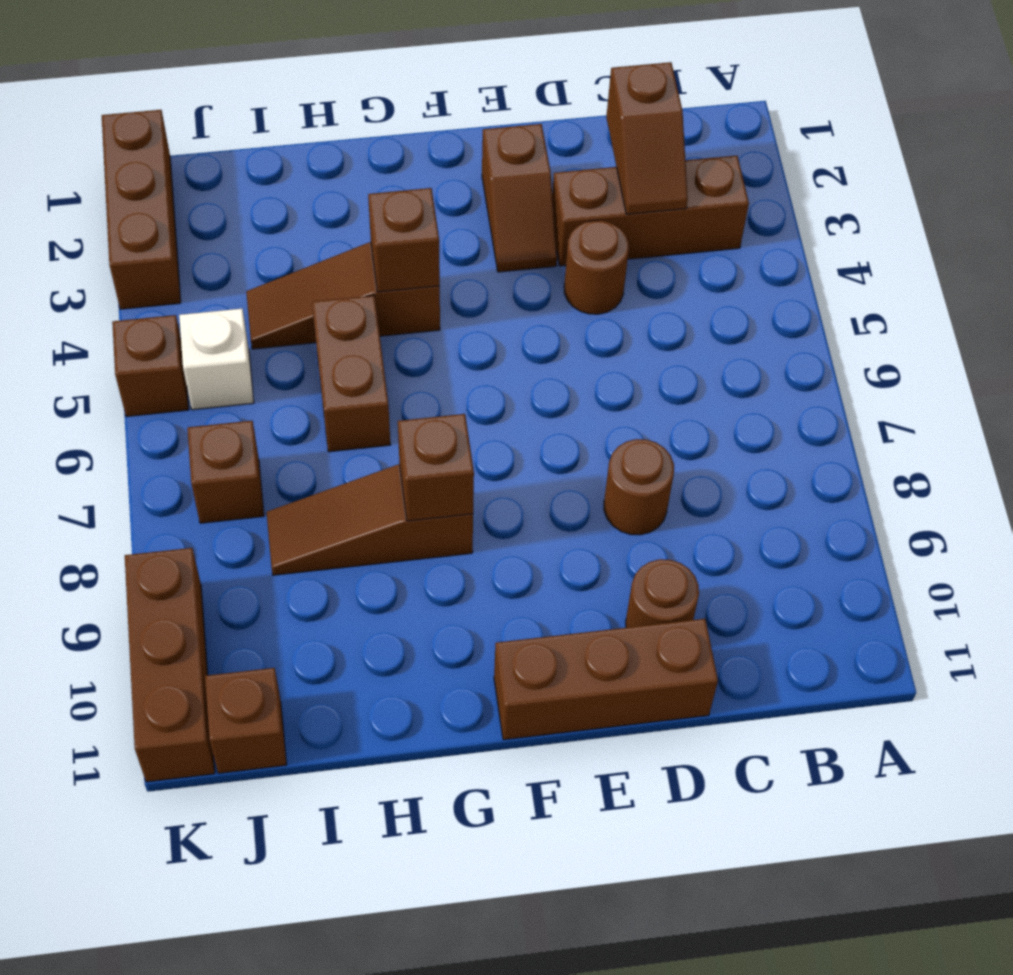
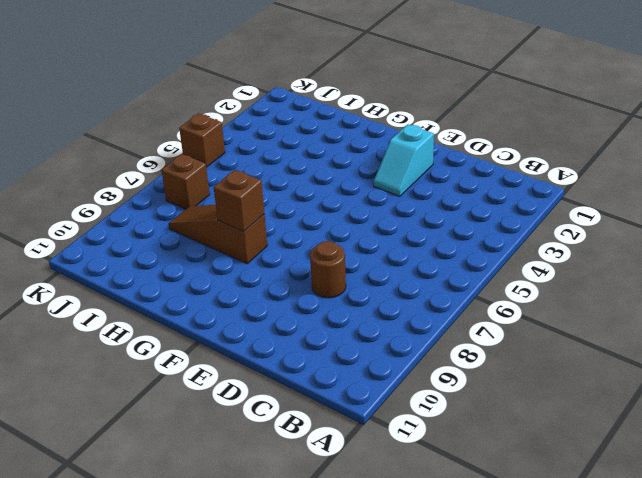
cyan slope E2:E3 level 1 top 2 -> brown slope E2:E3 level 1 top 2
none -> brown brick B3:D3 level 1
none -> brown round brick D4 level 1
none -> brown round brick D10 level 1

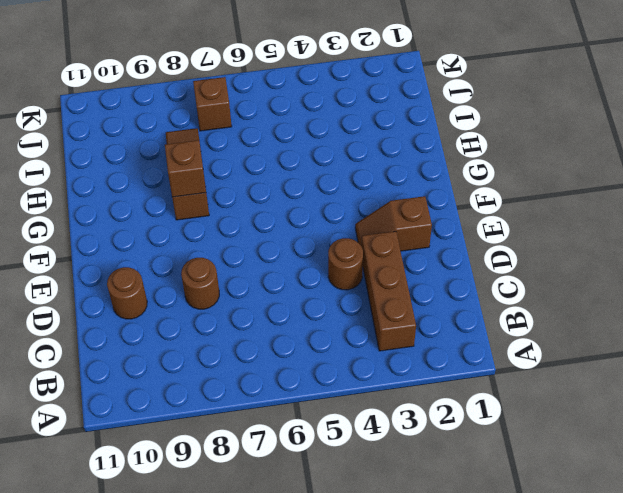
none -> brown brick D11:F11 level 1
none -> brown slope G4:I4 level 1 top G
none -> brown brick H5:H6 level 1

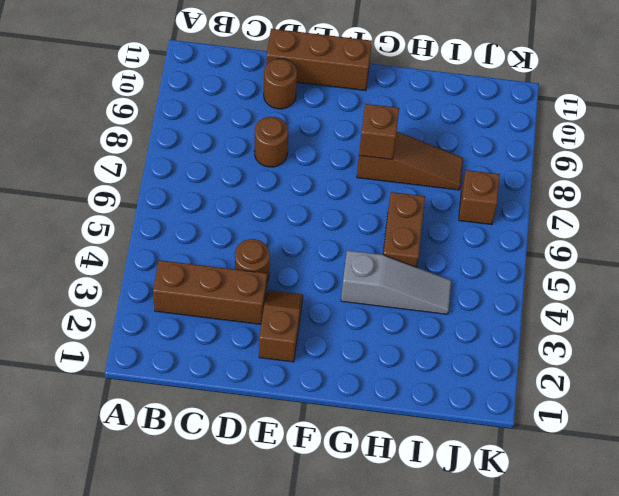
grey slope G4:I4 level 1 top G -> brown slope G4:I4 level 1 top G
none -> white brick J5 level 1
none -> brown brick J11 level 1
none -> brown brick K1:K3 level 1

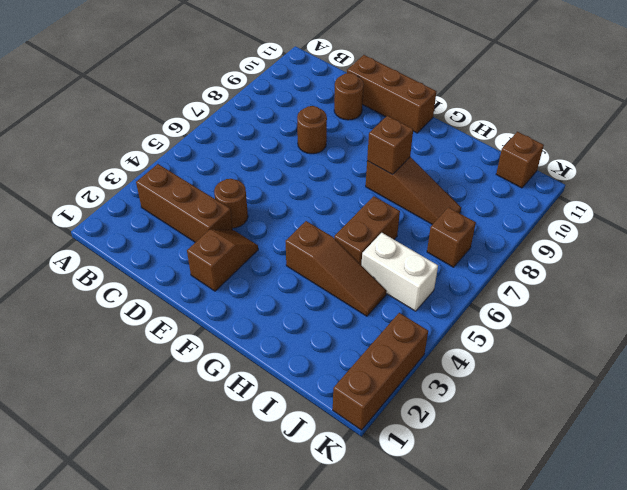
white brick I5:J5 level 1 -> white brick J5 level 1
none -> brown brick K5 level 1
none -> brown brick K9:K11 level 1
none -> brown slope C2:C3 level 2 top 2

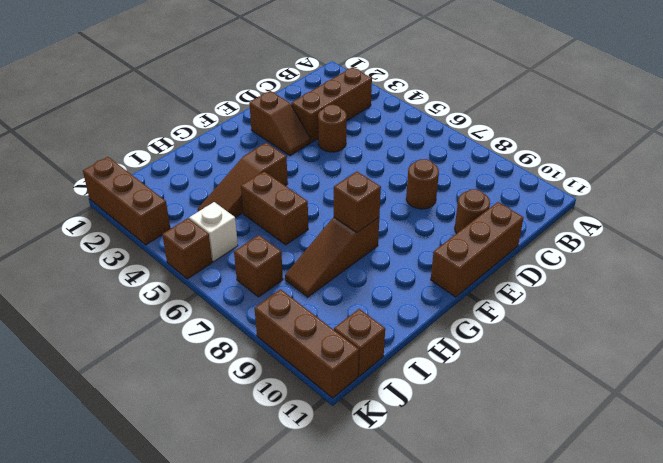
none -> brown slope C2:C3 level 2 top 2
none -> brown brick G4 level 2

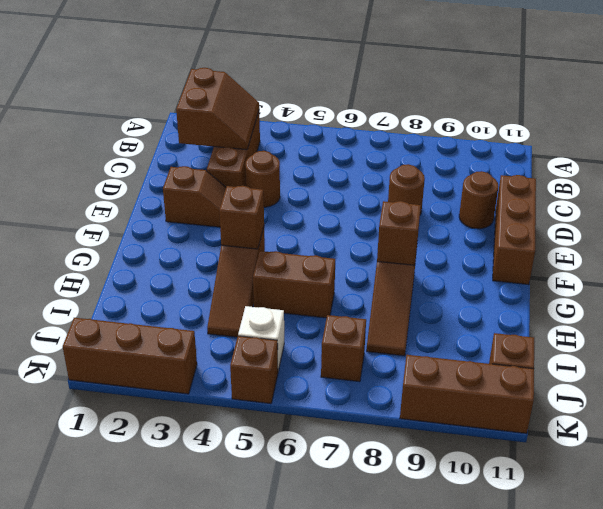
brown slope B2:C3 level 2 top 2 -> brown slope C2:C3 level 2 top 2

